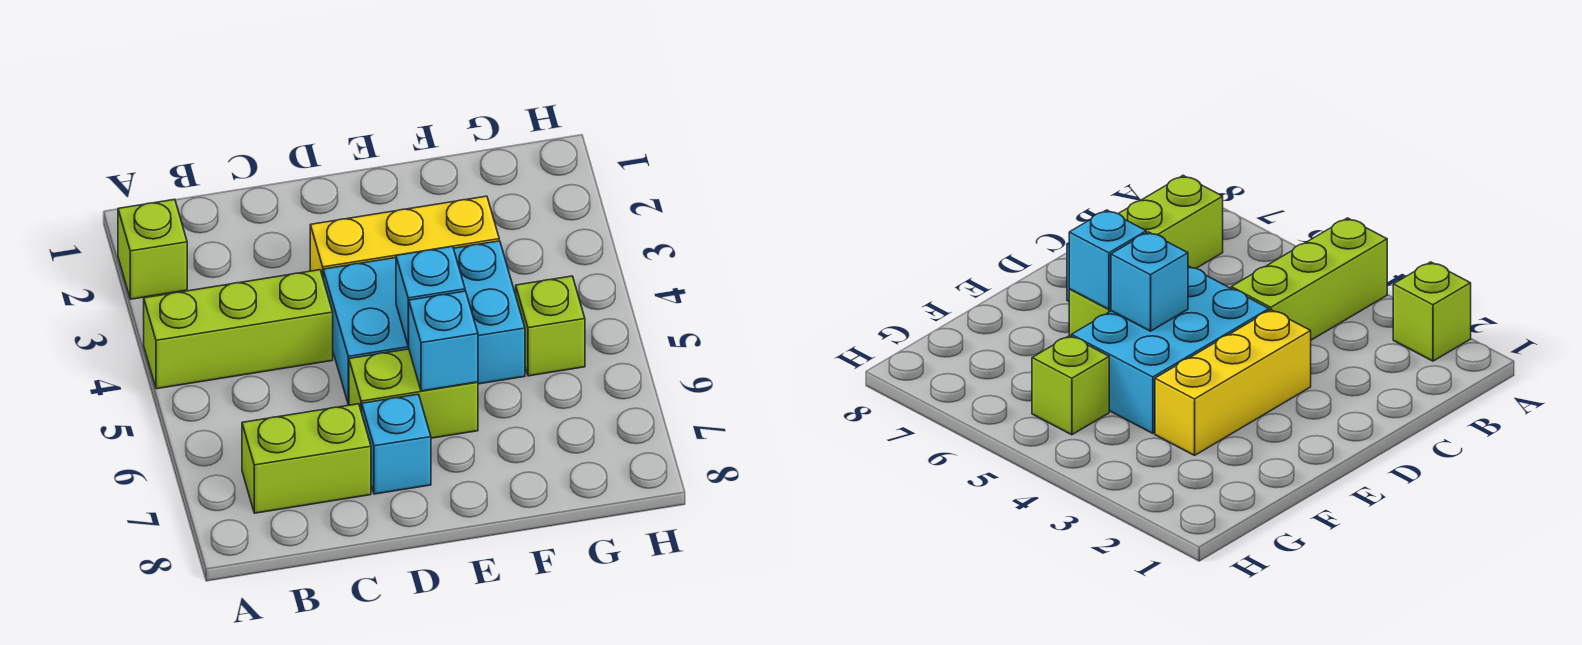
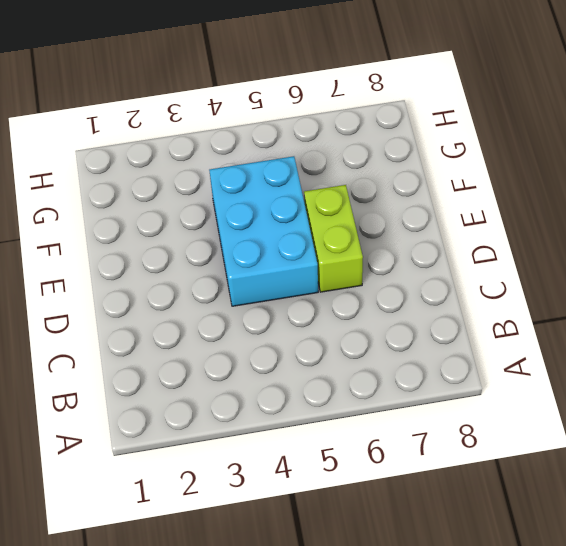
none -> lime brick A2 level 1
none -> lime brick A4:C4 level 1

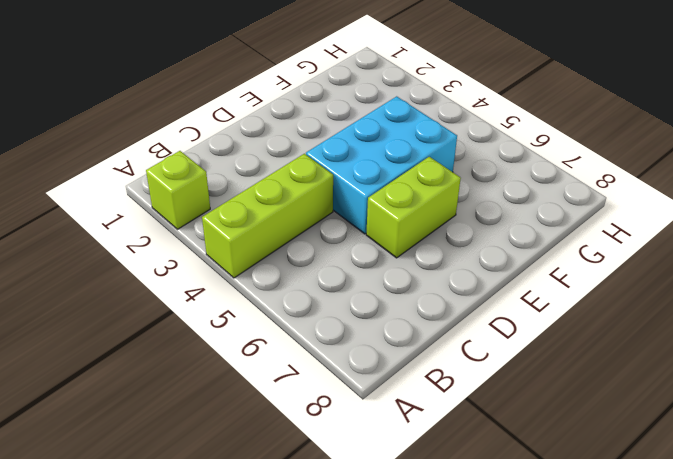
none -> lime brick B7:C7 level 1
none -> yellow brick D3:F3 level 1

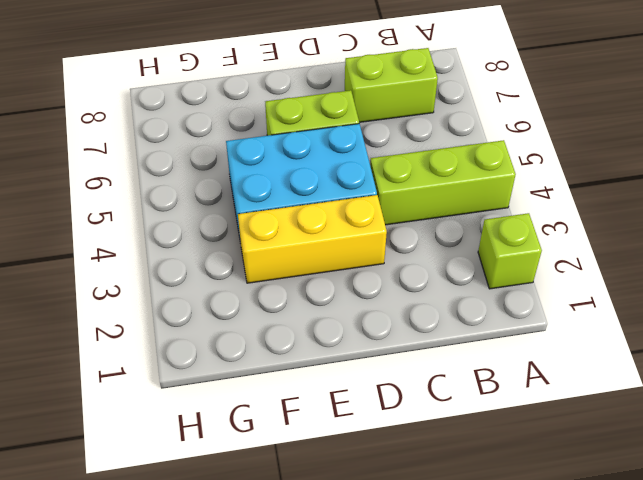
none -> cyan brick D7 level 1
none -> lime brick G5 level 1

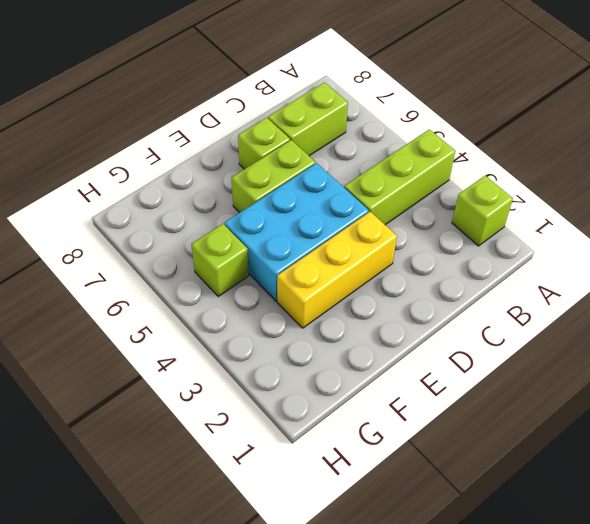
lime brick D7 level 1 -> cyan brick D7 level 1
none -> cyan brick E5 level 2
none -> cyan brick E6 level 2

